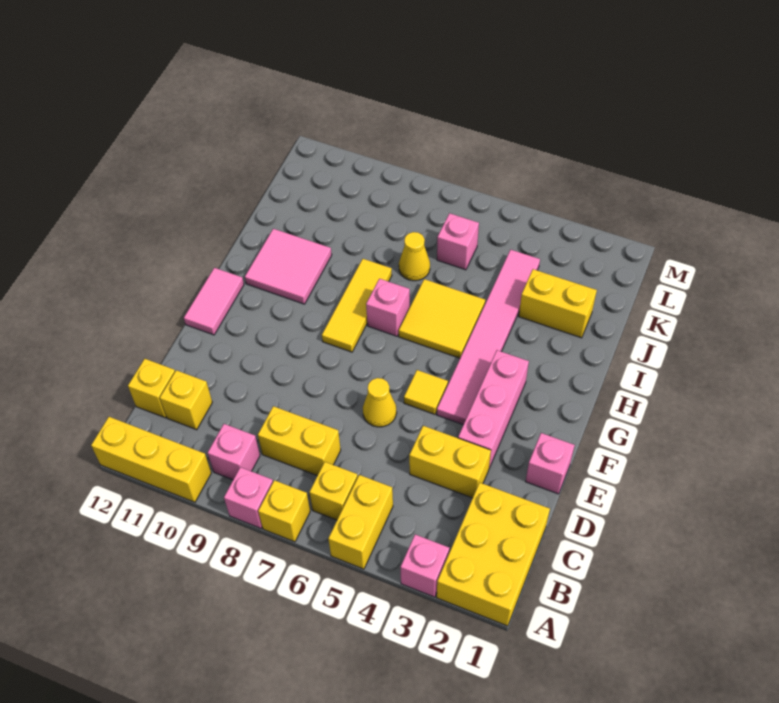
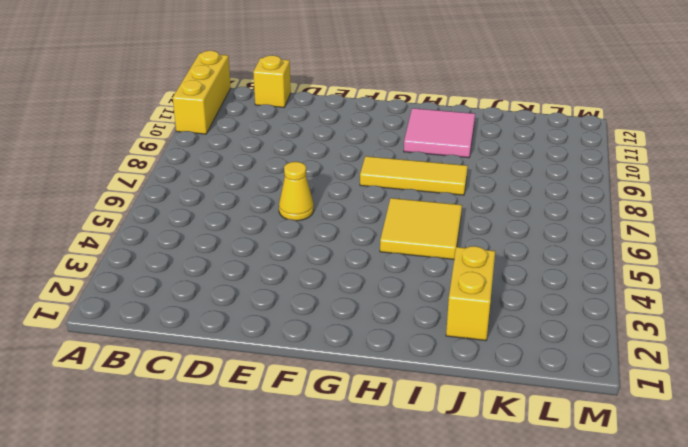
none -> yellow brick A1:C2 level 1
none -> pink brick A3 level 1
none -> yellow brick A5:B5 level 1

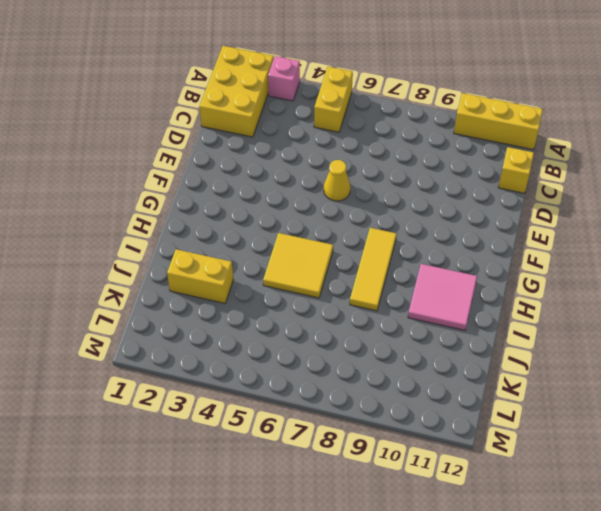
none -> yellow brick A7 level 1
none -> pink brick A8 level 1
none -> yellow brick B6 level 1

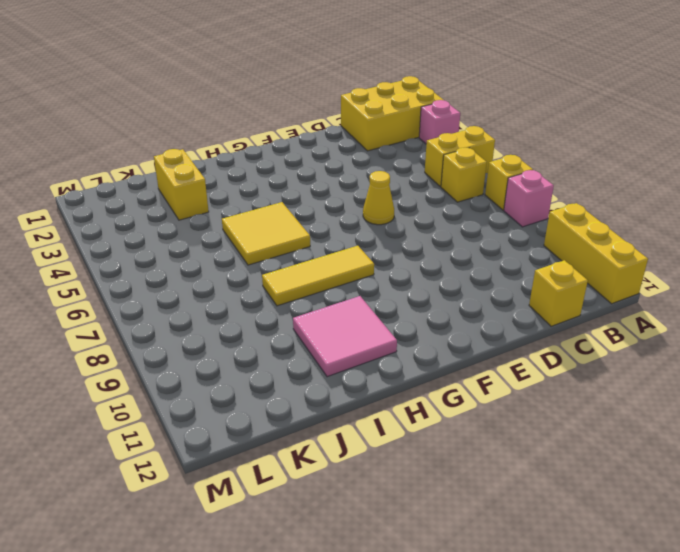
none -> pink brick B9 level 1
none -> yellow brick C7:C8 level 1
none -> yellow brick C11 level 1

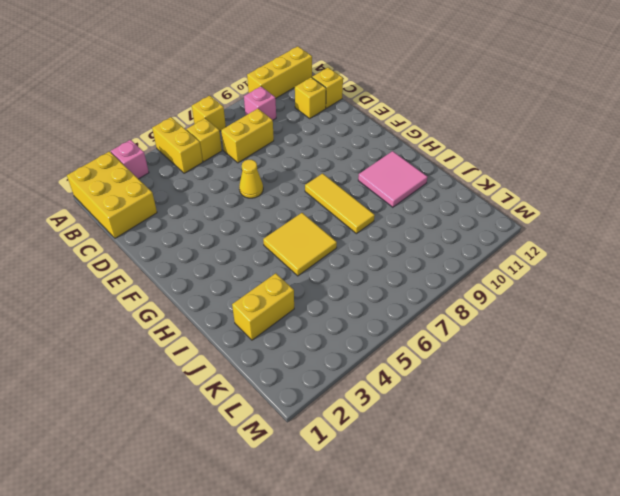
none -> pink brick A8 level 1
none -> yellow brick D3:D4 level 1
none -> pink brick E1 level 1

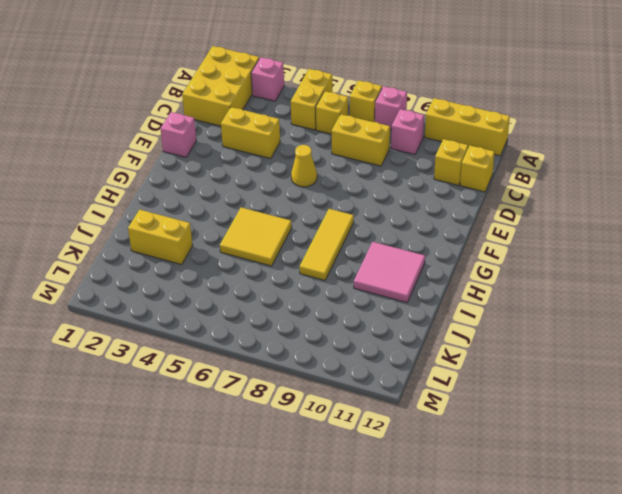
none -> pink brick E3:G3 level 1
none -> pink tile F4:K4 level 1
none -> yellow tile F5 level 1

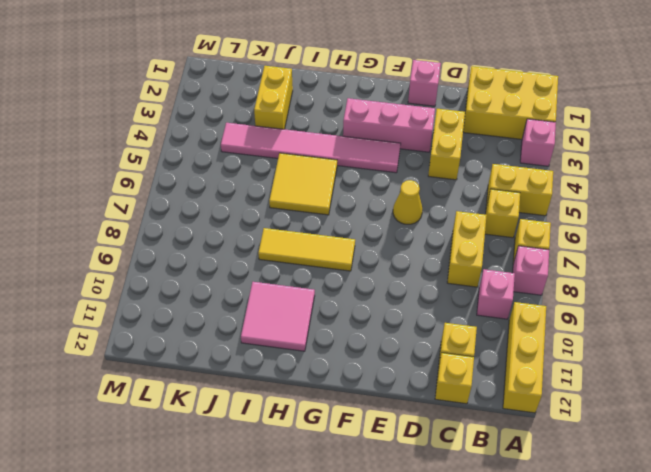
none -> yellow tile F5 level 1
none -> pink tile F12:G12 level 1
none -> pink brick H7 level 1

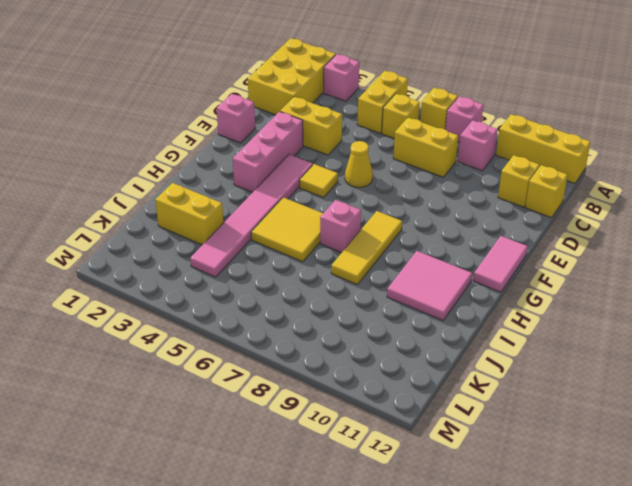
none -> yellow cone J7 level 1
none -> pink brick K6 level 1

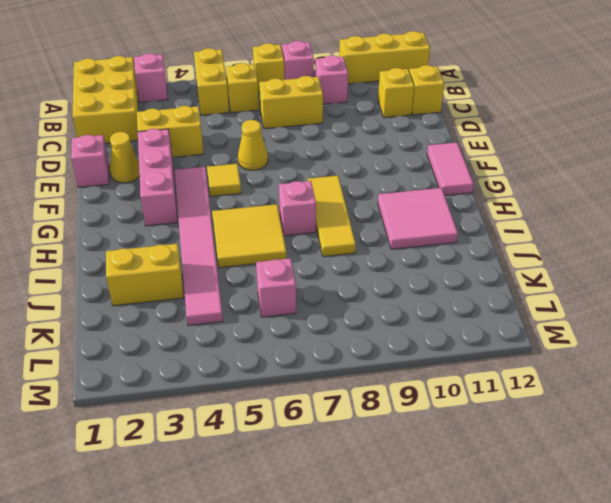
yellow cone E2 level 1 -> yellow cone J7 level 1

